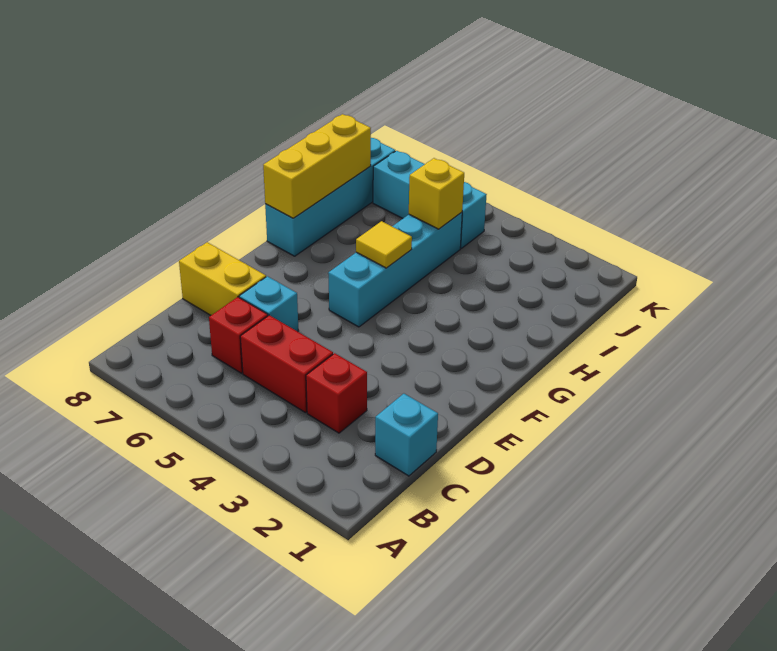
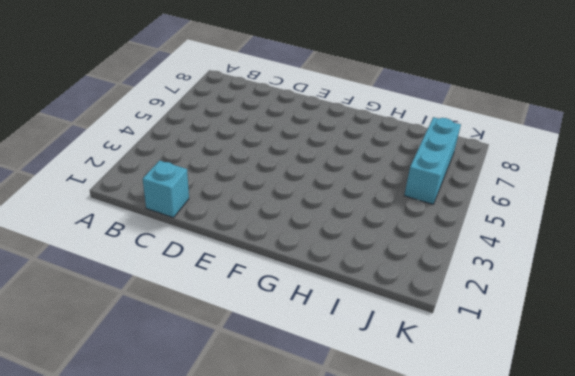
none -> red brick C3 level 1
none -> red brick C4:C5 level 1
none -> red brick C6 level 1

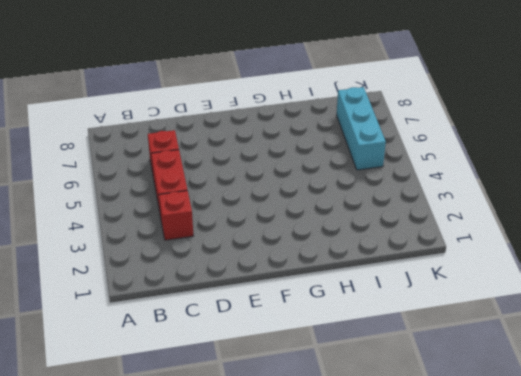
none -> cyan brick C1 level 1
none -> cyan brick D6 level 1
none -> yellow brick D7:D8 level 1

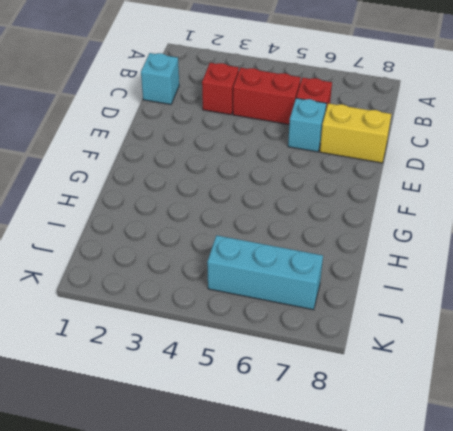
none -> cyan brick F5:I5 level 1
none -> cyan brick G8:J8 level 1
none -> yellow tile G5 level 2

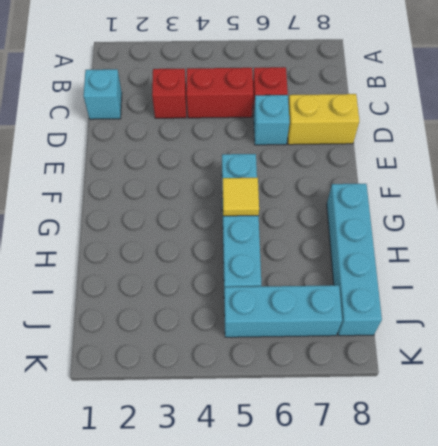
none -> yellow brick G8:I8 level 2
none -> yellow brick I5 level 2

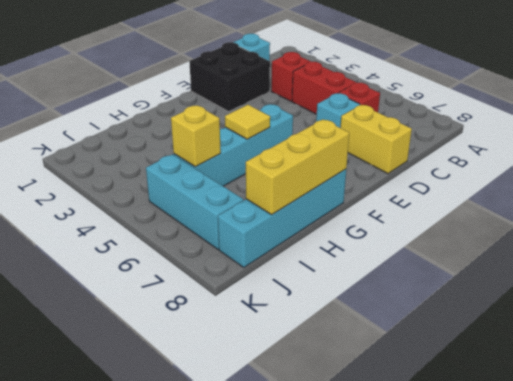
black brick D1:E2 level 1 -> none

